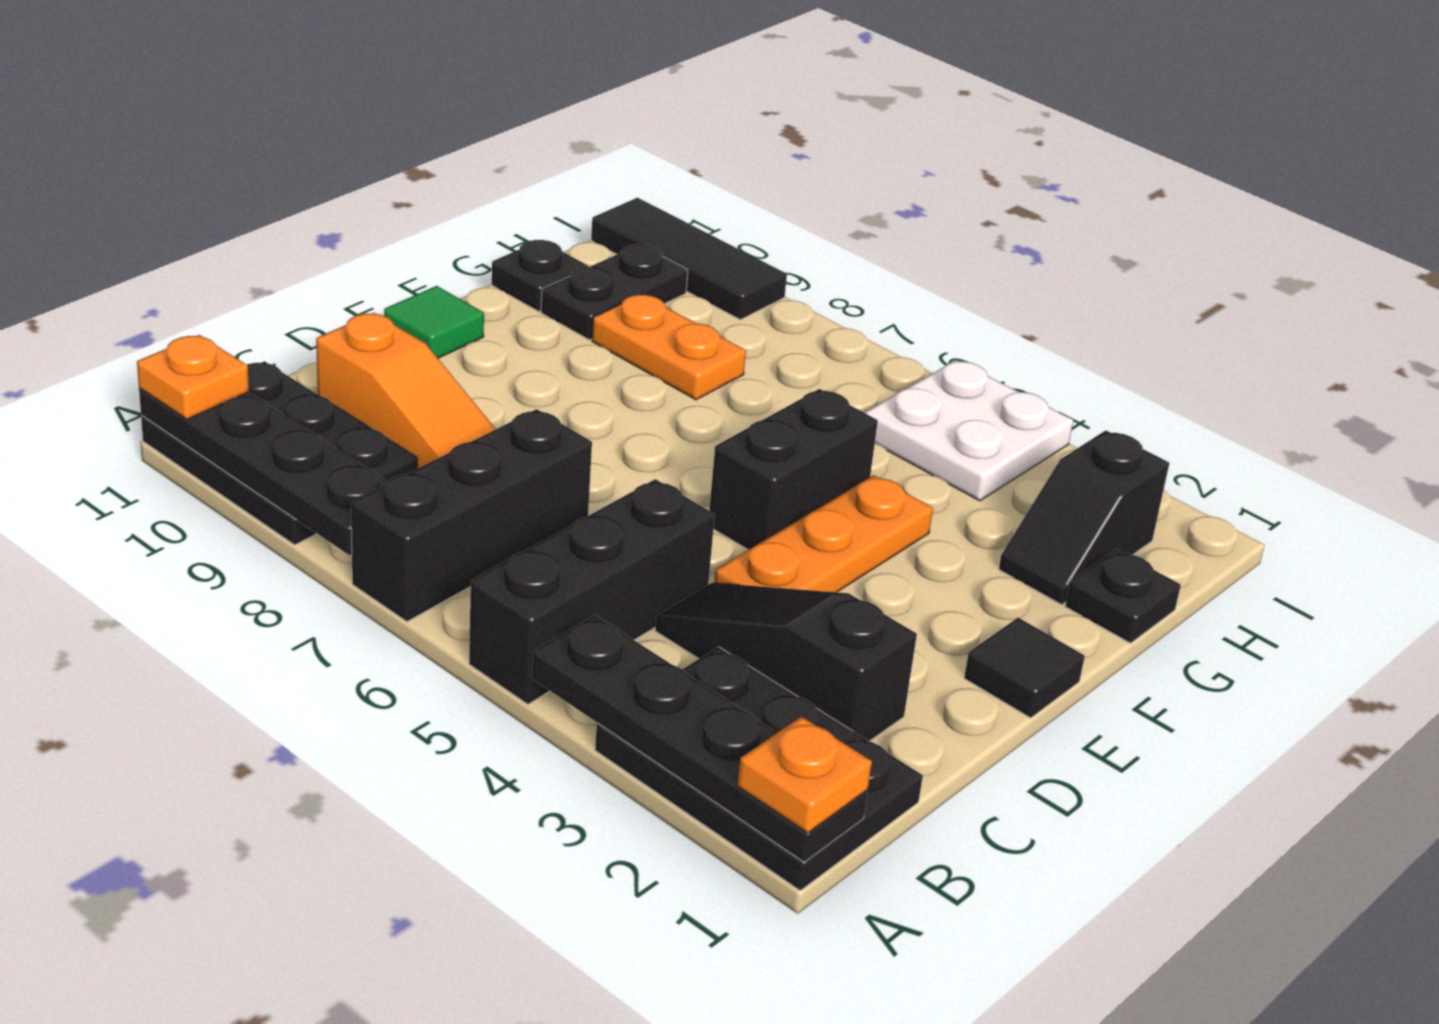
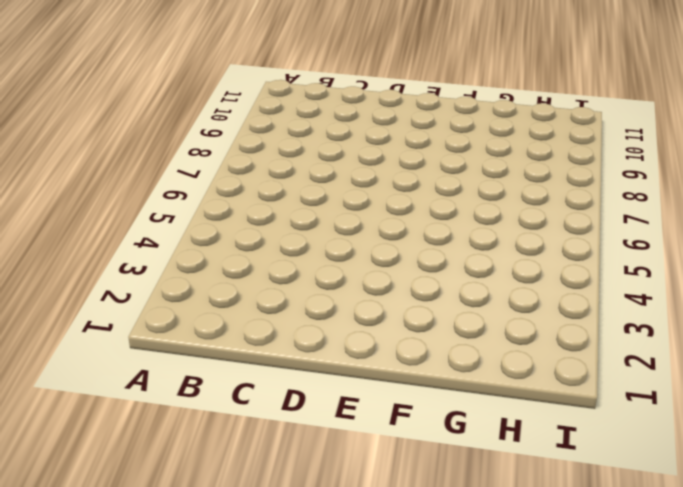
none -> black plate A1:B3 level 1
none -> black brick A5:C5 level 1
none -> black brick A7:C7 level 1

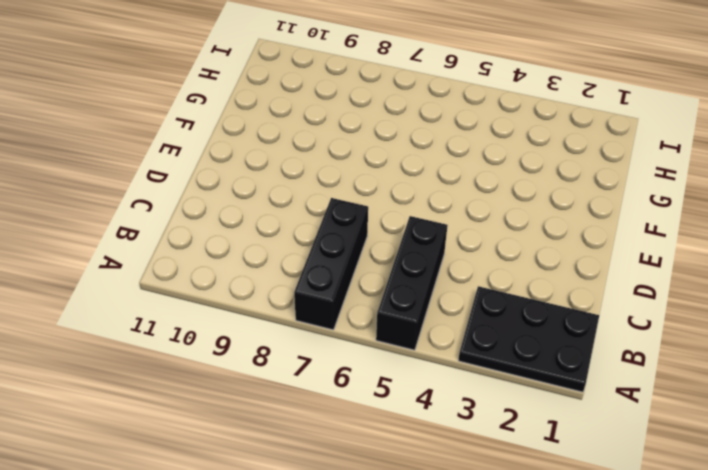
none -> black plate A9:B11 level 1
none -> black slope C2:C4 level 1 top 2
none -> orange slope C8:C10 level 1 top 10

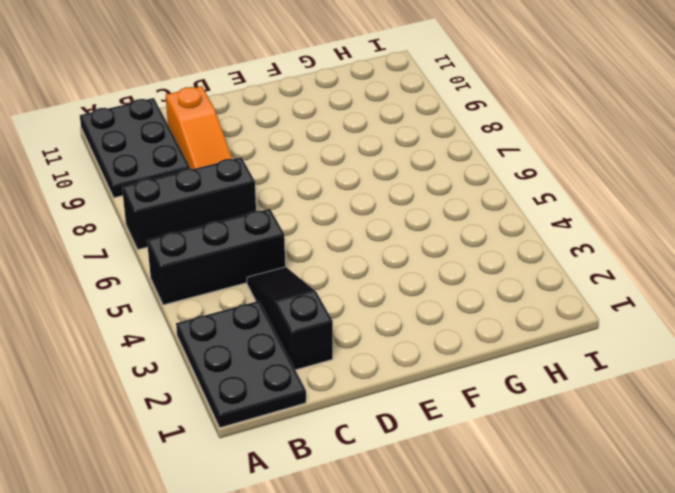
none -> orange plate D4:F4 level 1
none -> black tile E1 level 1
none -> black brick E5:F5 level 1

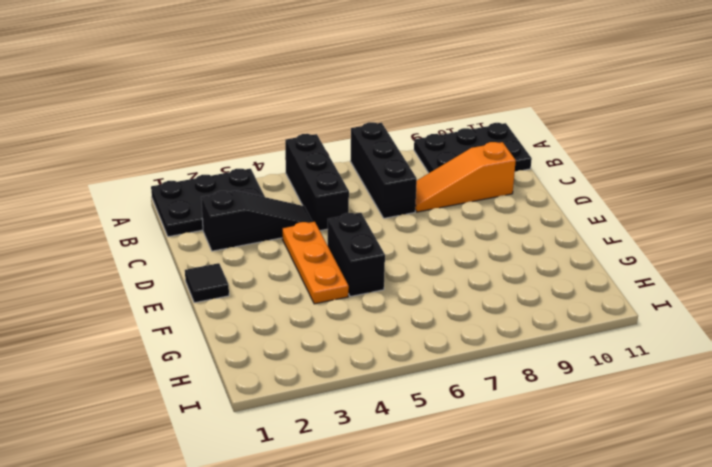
none -> green tile E11 level 1
none -> black plate G1 level 1
none -> black slope G2:H2 level 1 top H

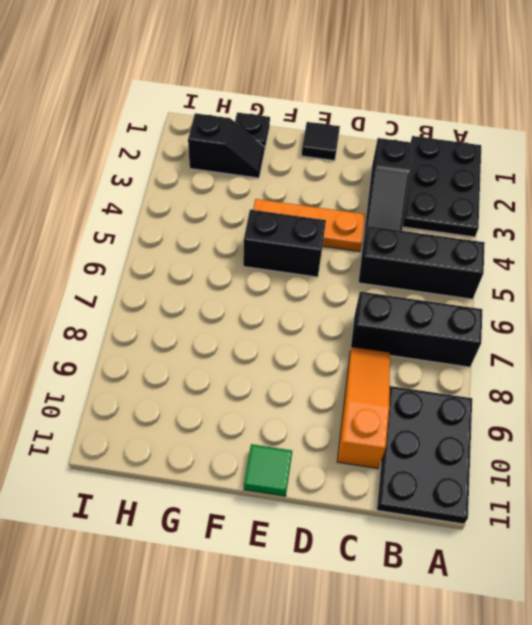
none -> orange plate G8:G9 level 1
none -> black plate G10:H10 level 1
none -> black plate G11 level 1

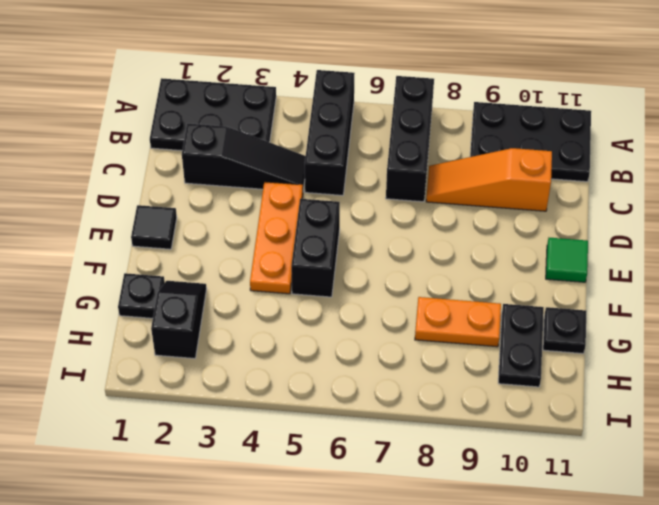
none -> white plate H4:I5 level 1
none -> black tile I9:I11 level 1
none -> black plate A1:A4 level 2

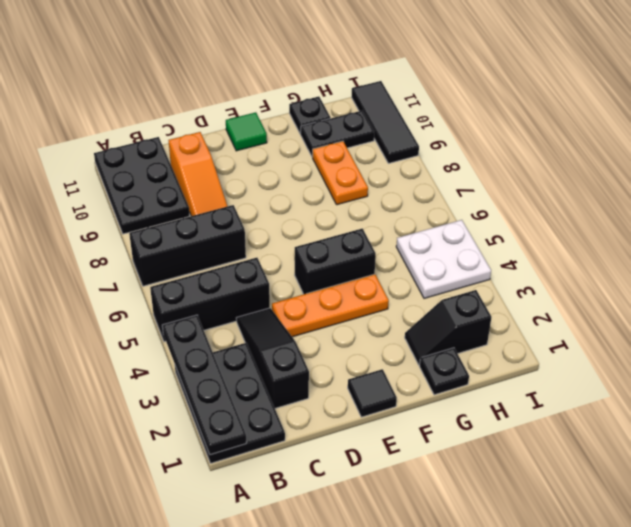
none -> black plate A8:A11 level 2
none -> orange plate A1 level 3
none -> orange plate A11 level 3

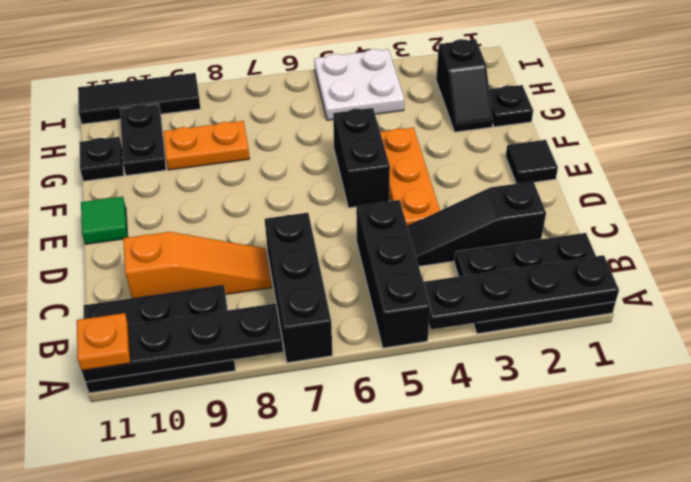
none -> orange plate A1 level 3

